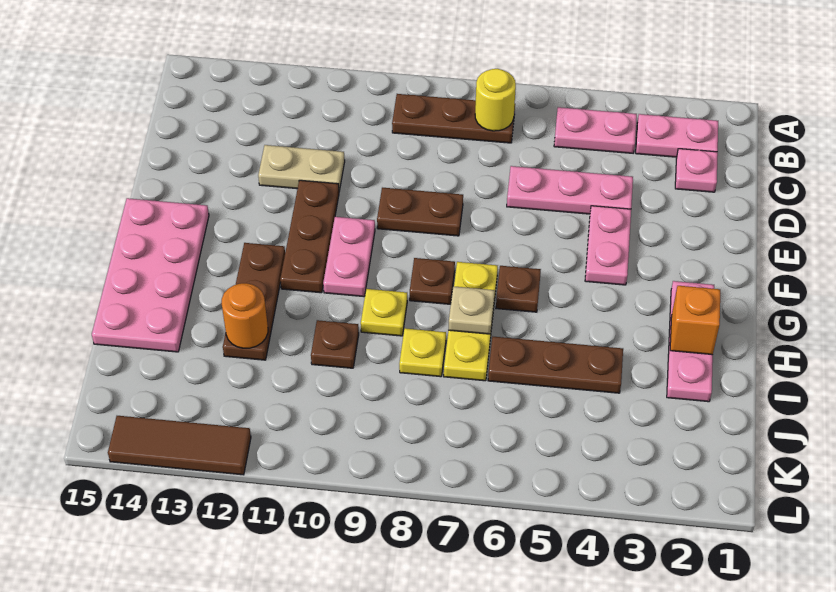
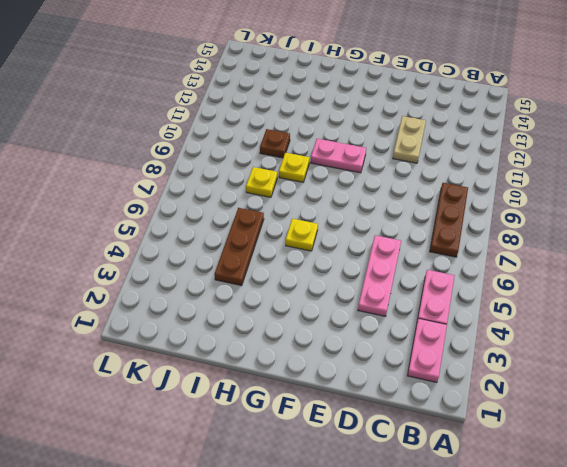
yellow plate G6 level 1 -> brown plate G6 level 1
none -> pink plate C2 level 1
none -> pink plate E4:F4 level 1
none -> brown plate E8:E9 level 1

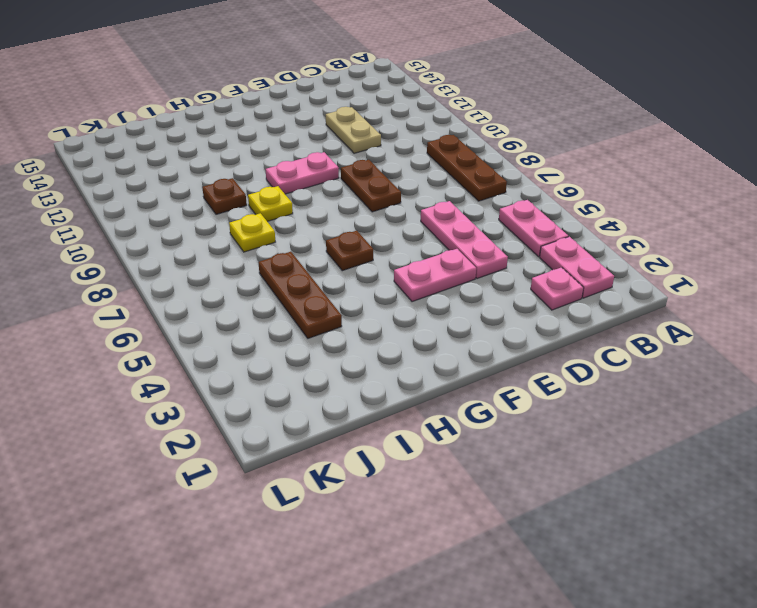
none -> brown plate E11:G11 level 1
none -> pink plate F14:I15 level 1
none -> pink plate G2:I2 level 1

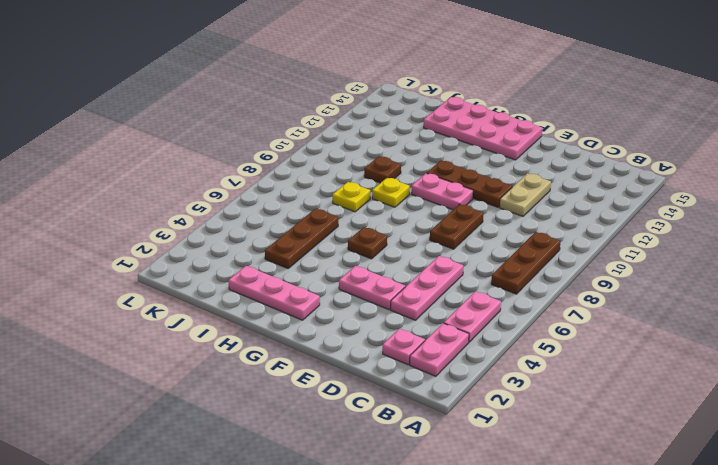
none -> yellow plate G7:I7 level 1
none -> brown plate G8 level 1
none -> brown plate G12:I12 level 1

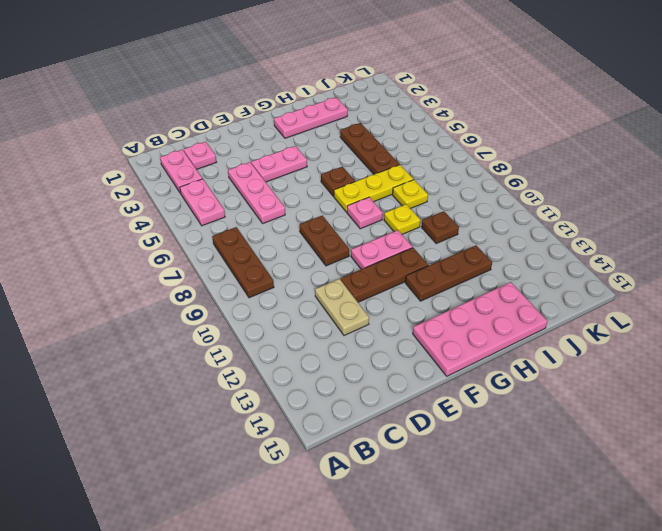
pink plate G8 level 1 -> brown plate G8 level 1
none -> brown tile L12:L14 level 1
none -> yellow round brick B7 level 2
none -> orange brick H2 level 2

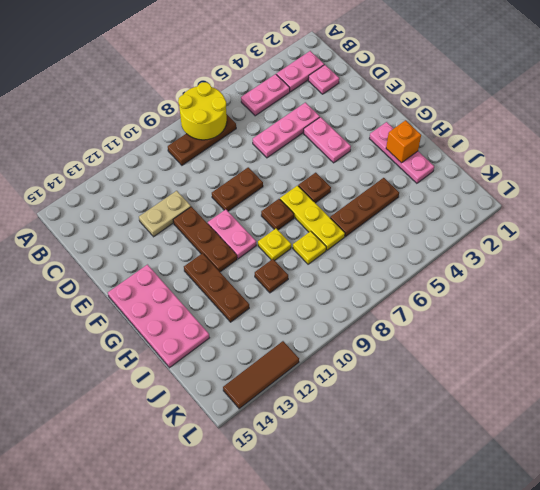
yellow round brick A7:B8 level 2 -> yellow round brick B7 level 2
none -> tan plate H7 level 2
none -> orange round brick I12 level 2

